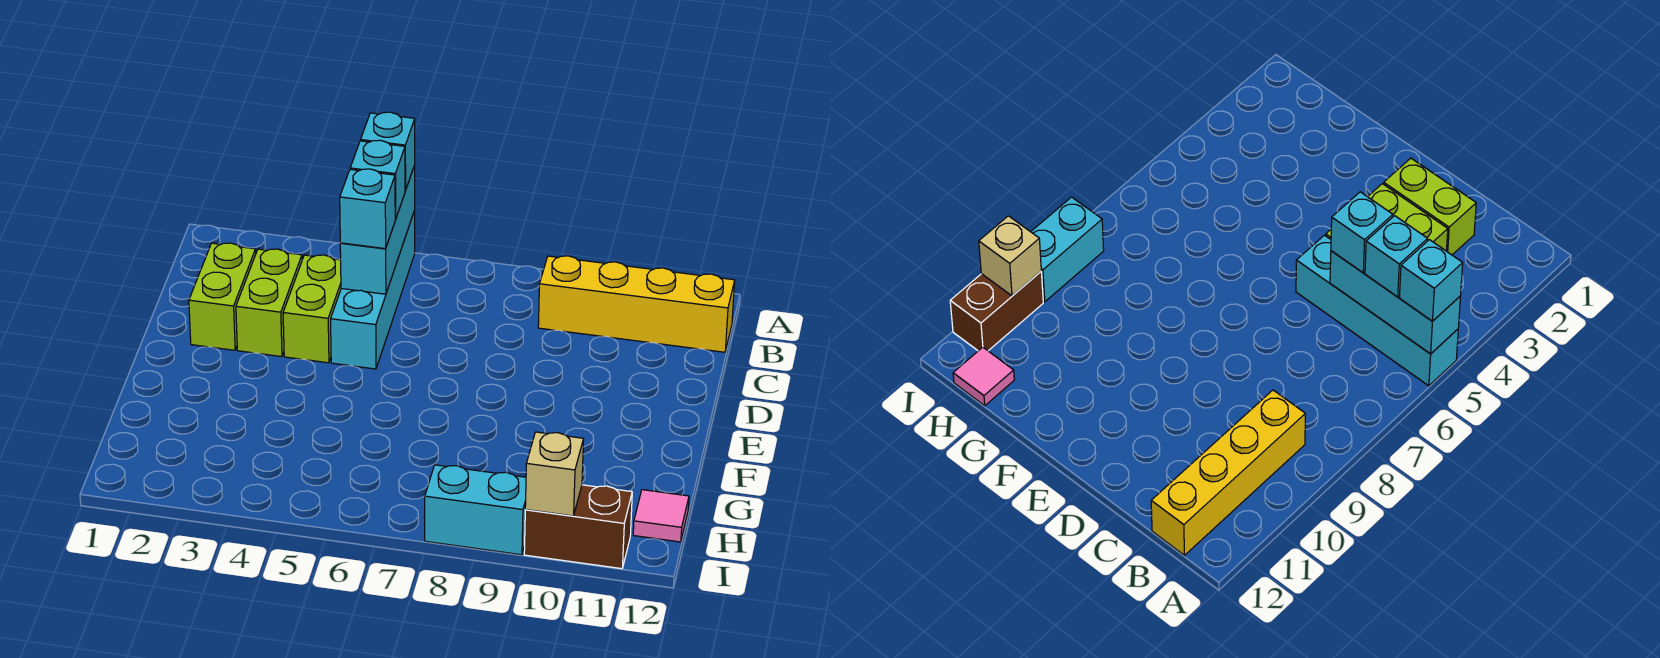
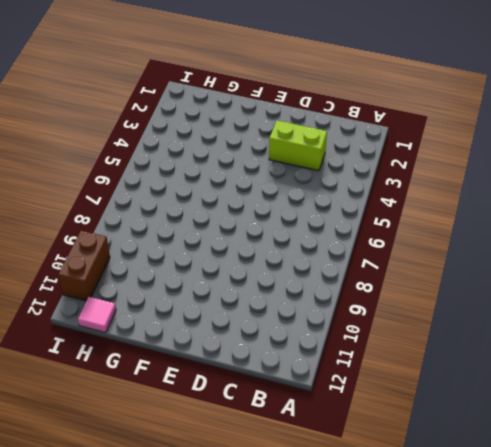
none -> cyan brick A5:D5 level 1
none -> yellow brick B9:B12 level 1
none -> lime brick C2:D2 level 1

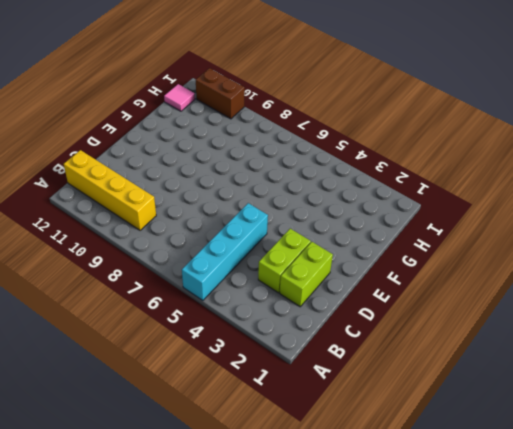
none -> lime brick C4:D4 level 1
none -> cyan brick I8:I9 level 1
none -> cyan brick A5:C5 level 2

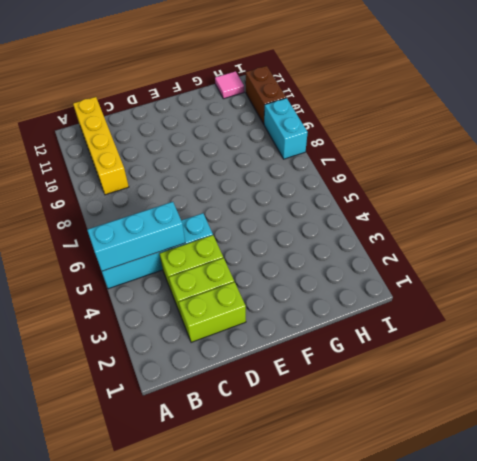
none -> tan brick I10 level 2
none -> cyan brick A5 level 3
none -> cyan brick B5 level 3

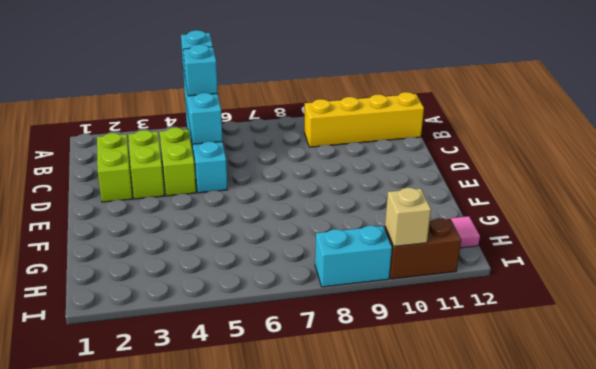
none -> cyan brick C5 level 3

